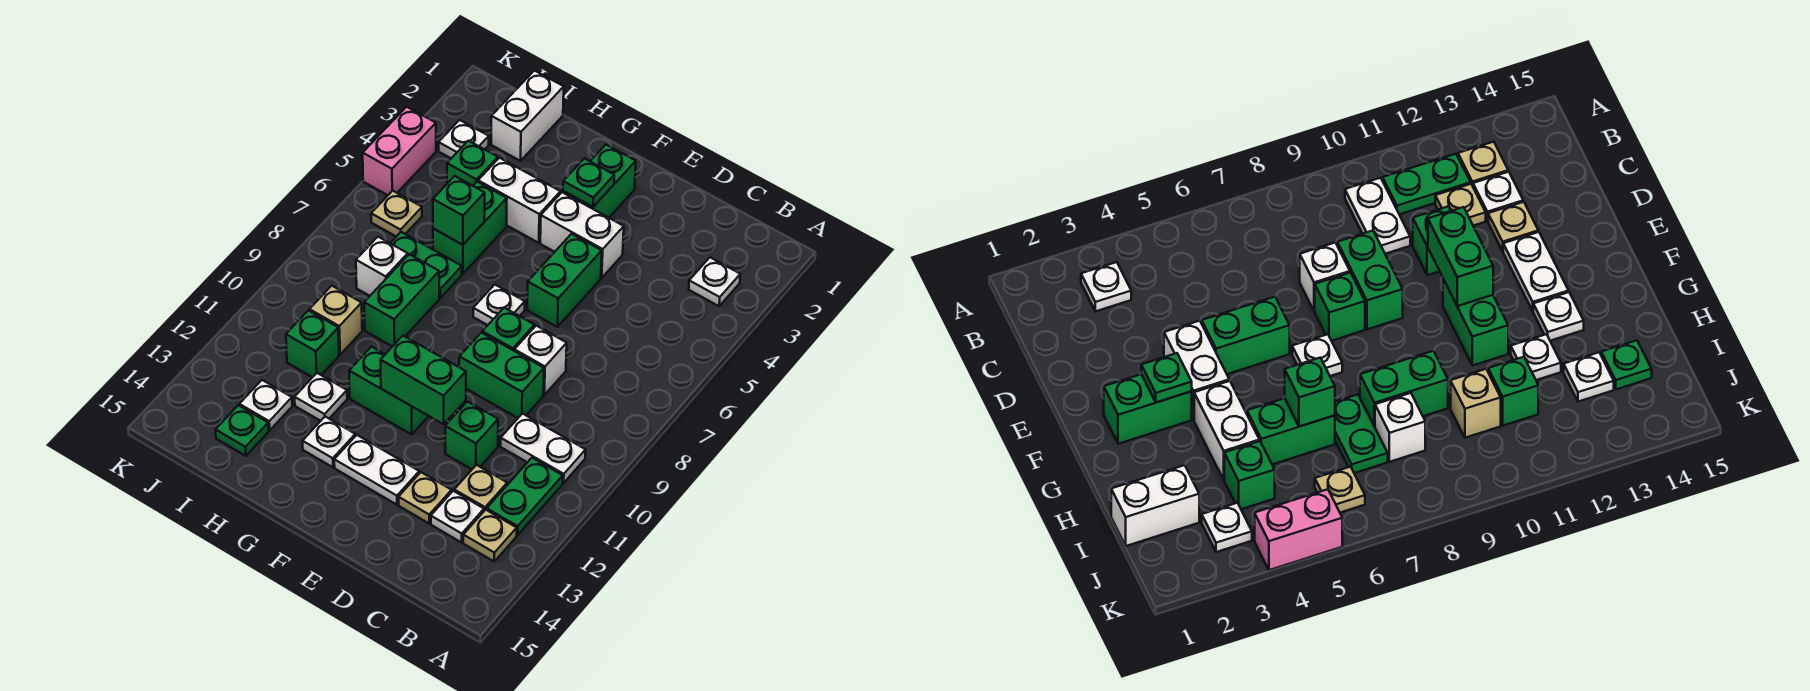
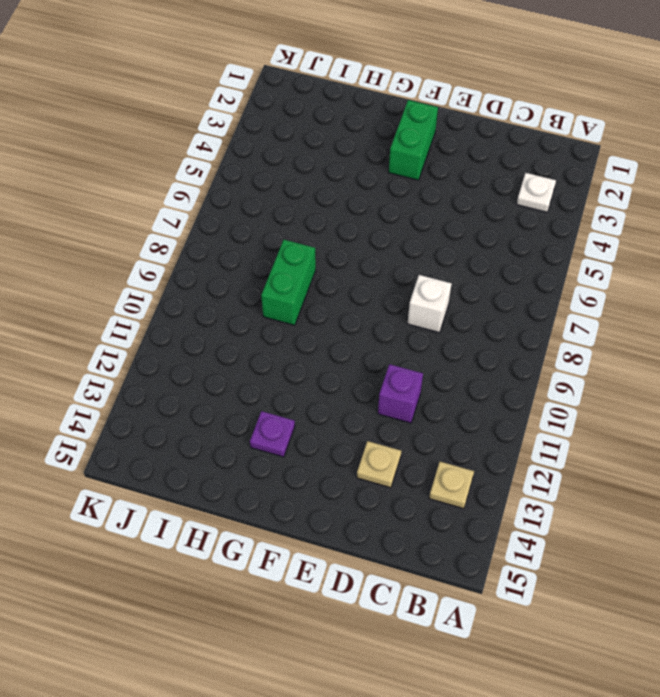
purple brick D11 level 1 -> green brick D11 level 1
purple plate G13 level 1 -> white plate G13 level 1
none -> white plate B10:C10 level 1
none -> green plate B11:B12 level 1
none -> tan plate C12 level 1
none -> white plate C13 level 1

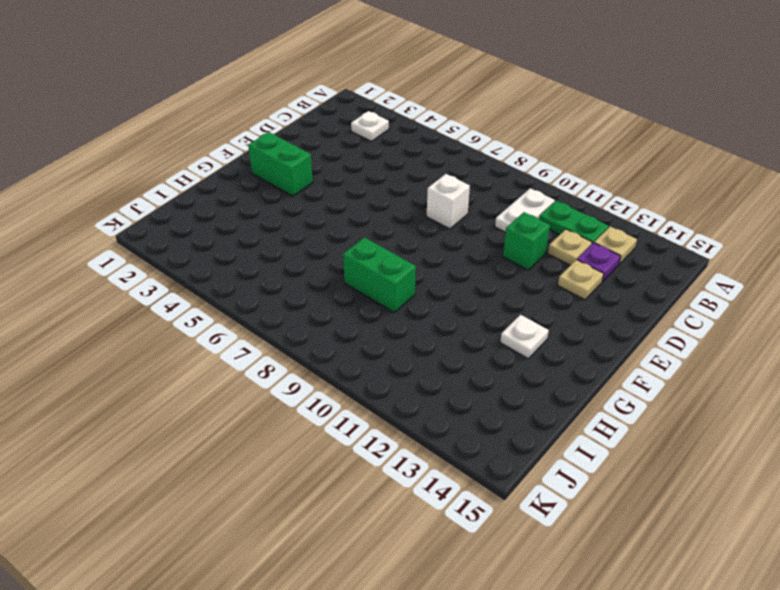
purple plate C13 level 1 -> white plate C13 level 1
none -> green brick D9:E9 level 1
none -> white brick E4:F4 level 1
none -> green brick E5:E6 level 1
none -> green brick E8 level 1

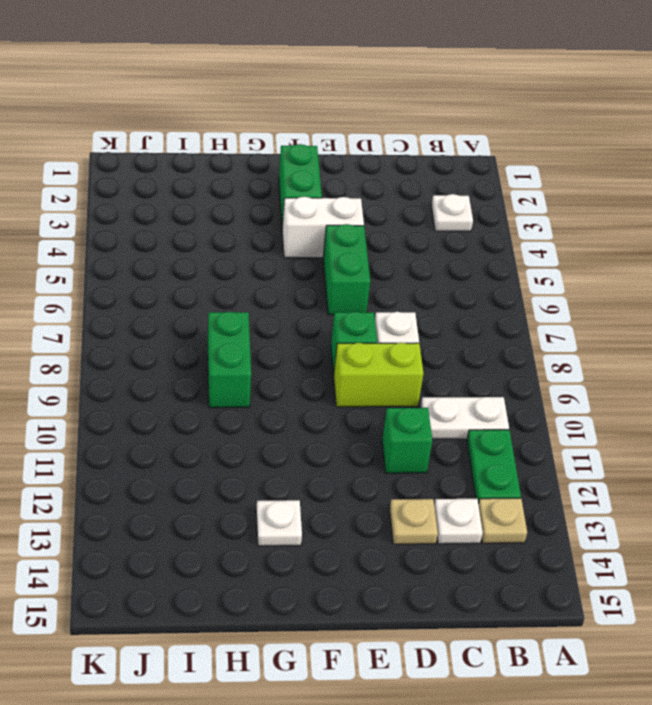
lime brick D9:E9 level 1 -> green brick D9:E9 level 1
none -> tan plate C12 level 1
none -> white plate E13:F13 level 1
none -> white plate F7 level 1
none -> green brick F11:G11 level 1

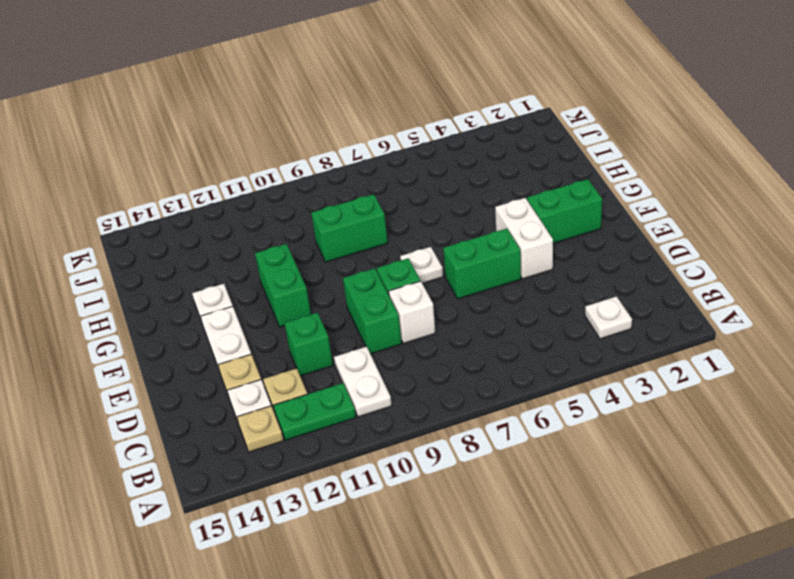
none -> white brick G4:H4 level 1
none -> green brick H5:H6 level 1
none -> green plate H7:I7 level 1
none -> white plate H12 level 1

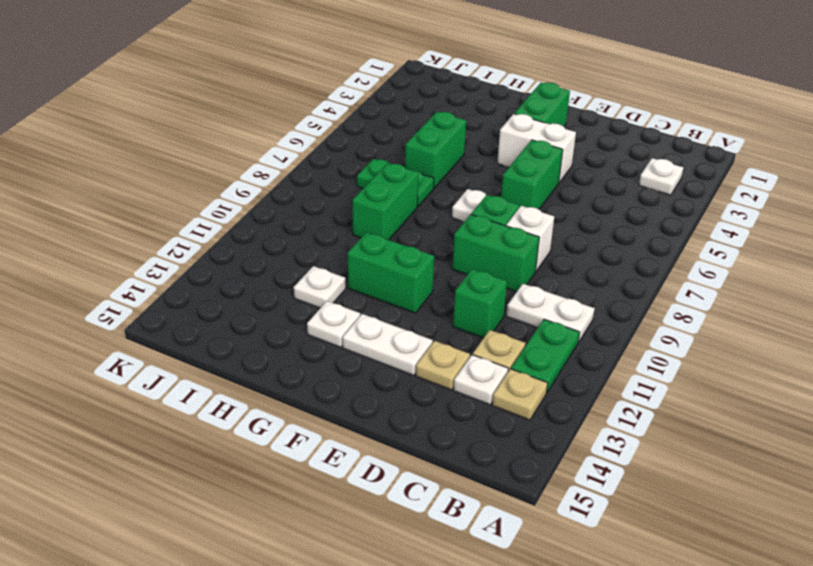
none -> white brick G4:H4 level 1
none -> white brick I1:I2 level 1
none -> green brick I4 level 1
none -> white brick I8 level 1

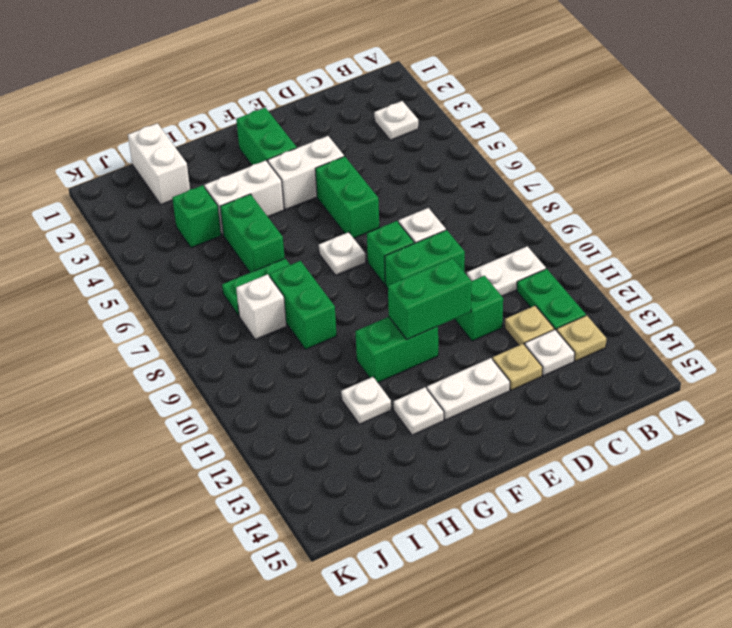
none -> tan brick I10 level 1
none -> green brick I11 level 1
none -> white plate I13 level 1
none -> green plate I14 level 1

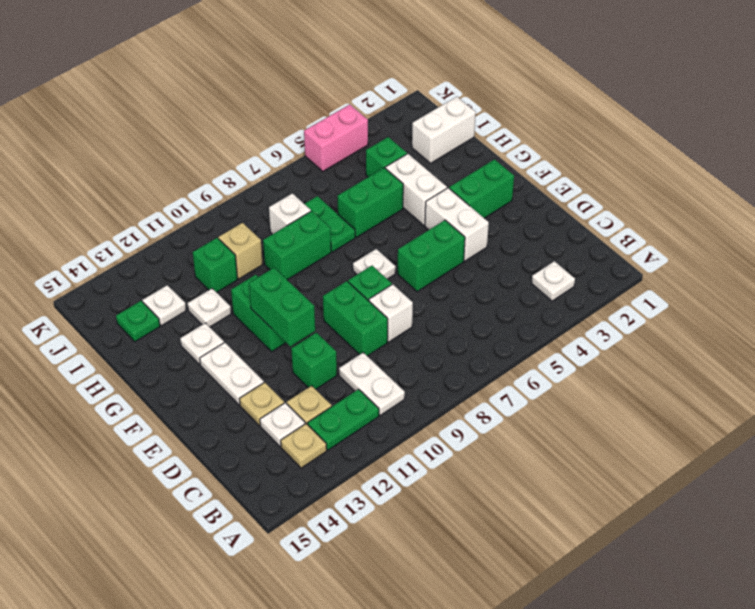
none -> white plate J3 level 1
none -> tan plate J6 level 1
none -> green plate F3 level 2
none -> green brick H6 level 2

